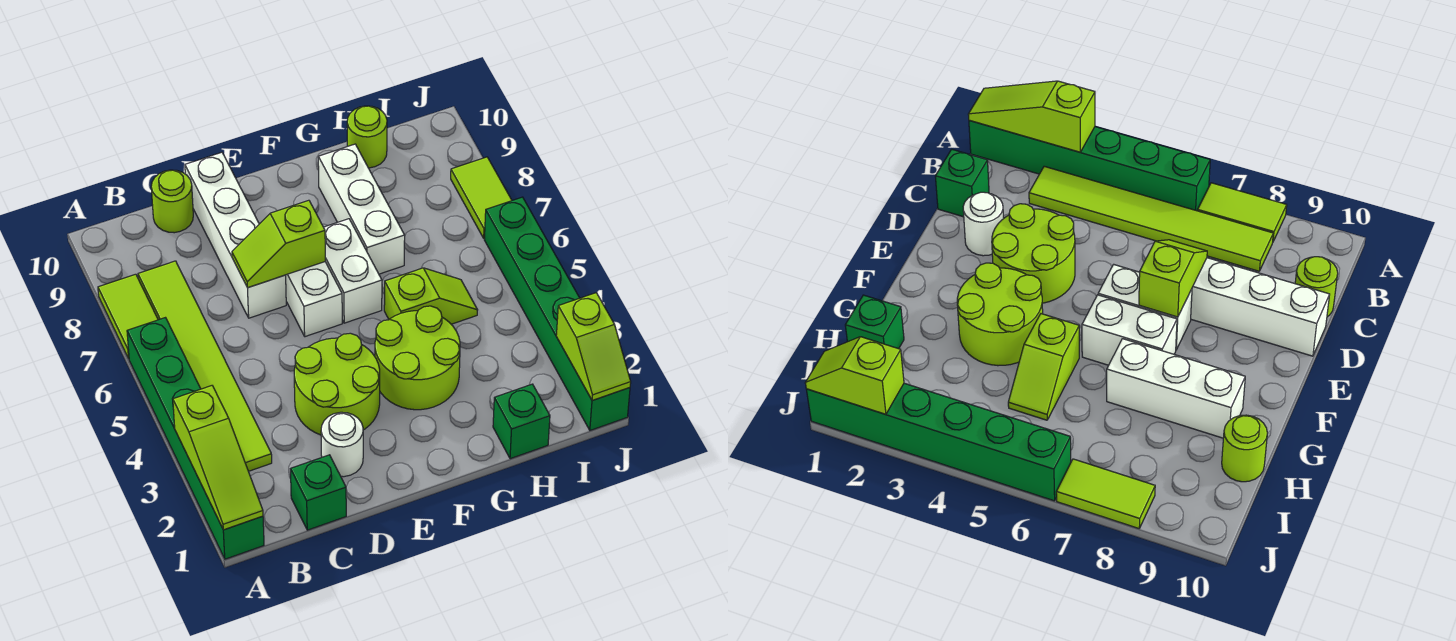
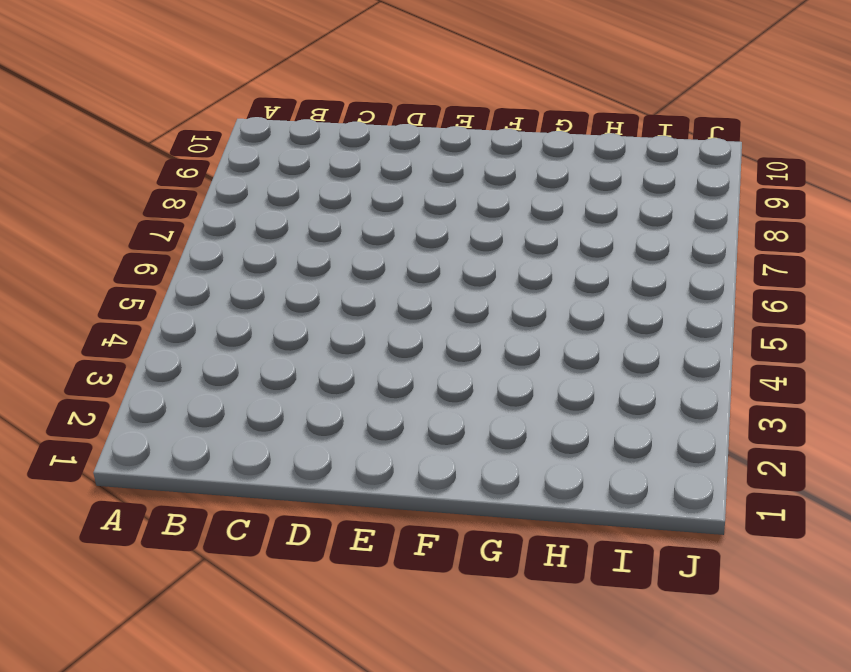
none -> green brick A1:A6 level 1
none -> lime tile A7:A8 level 1
none -> lime tile B3:B8 level 1

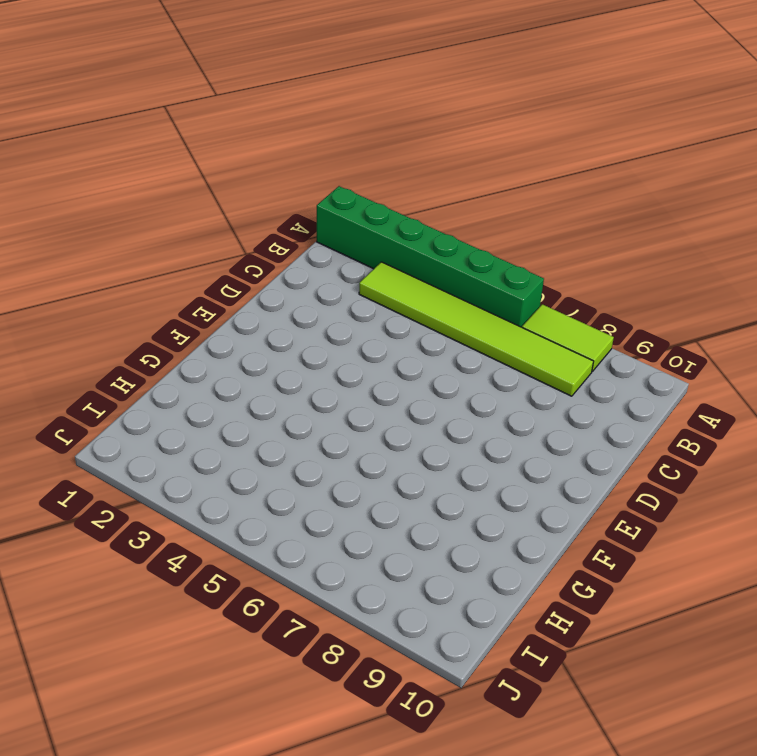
none -> green brick C1 level 1
none -> lime round brick C10 level 1
none -> white round brick D2 level 1

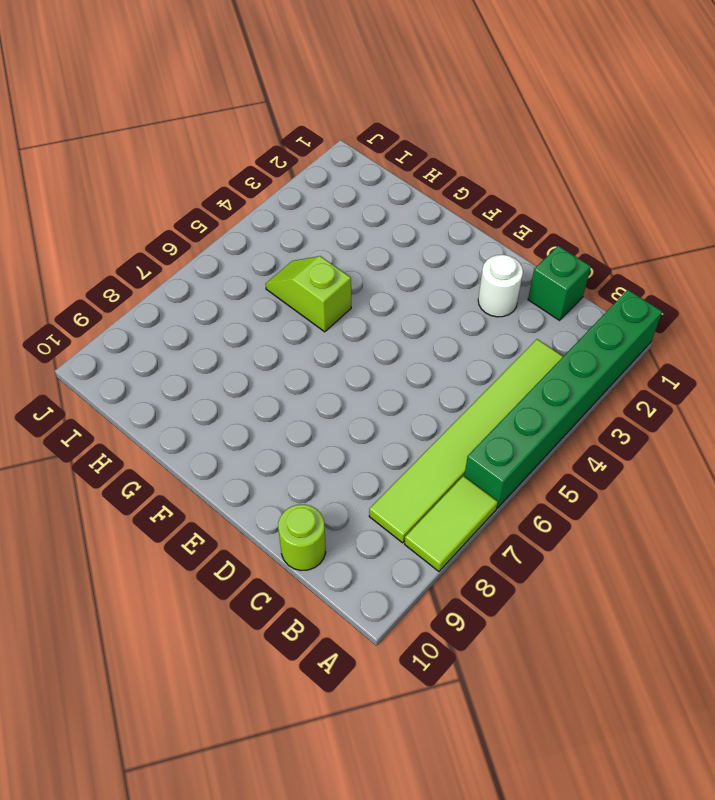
none -> lime round brick D3:E4 level 1
none -> white brick D7:D10 level 1
none -> white brick E6:E7 level 1

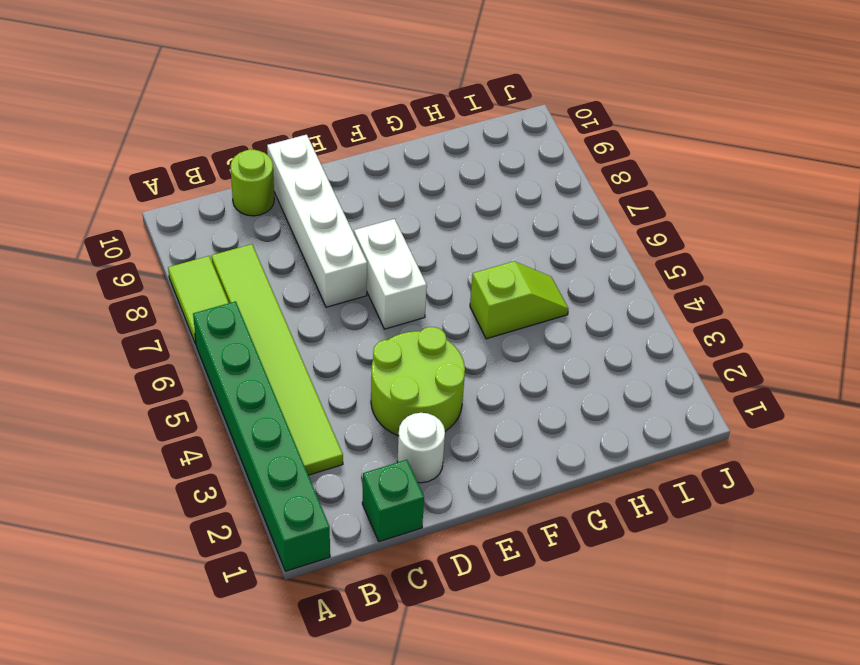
none -> lime round brick F3:G4 level 1
none -> white brick F6:F7 level 1
none -> white brick G7:G9 level 1

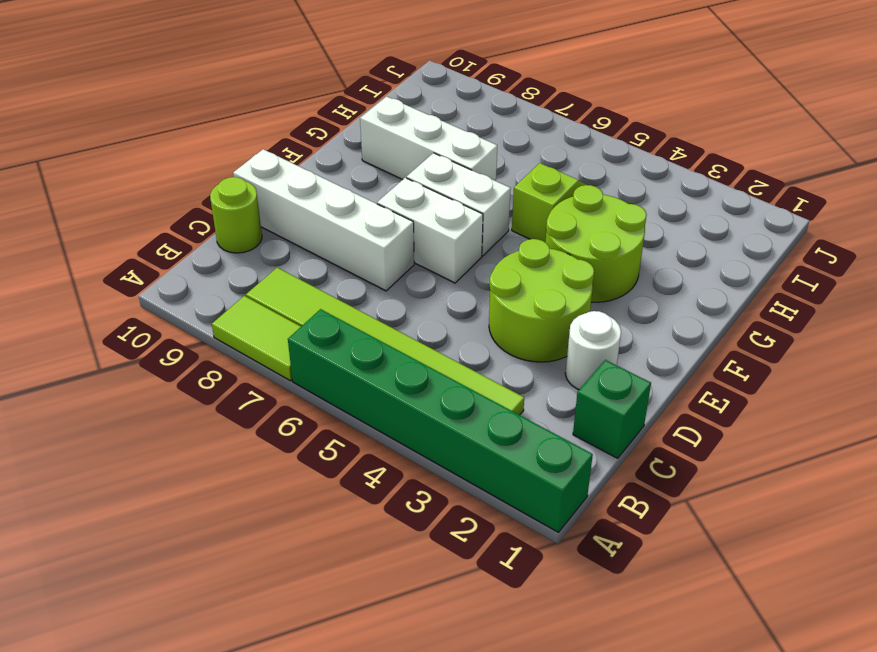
none -> green brick H1 level 1
none -> lime round brick H10 level 1
none -> green brick J1:J6 level 1

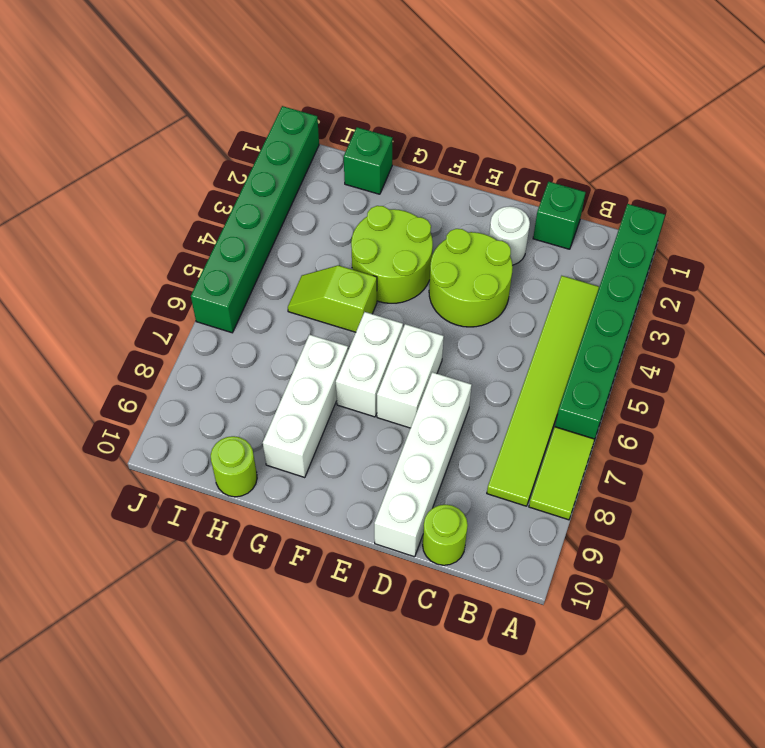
none -> lime tile J7:J8 level 1
none -> lime slope A1:A3 level 2 top 3
none -> lime slope D7:E7 level 2 top E

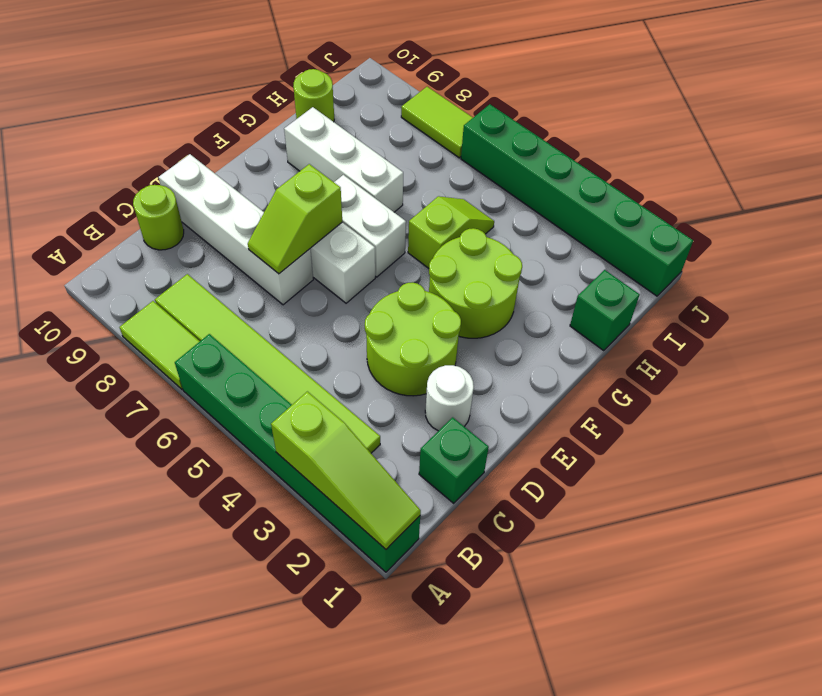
none -> lime slope J1:J2 level 2 top 2

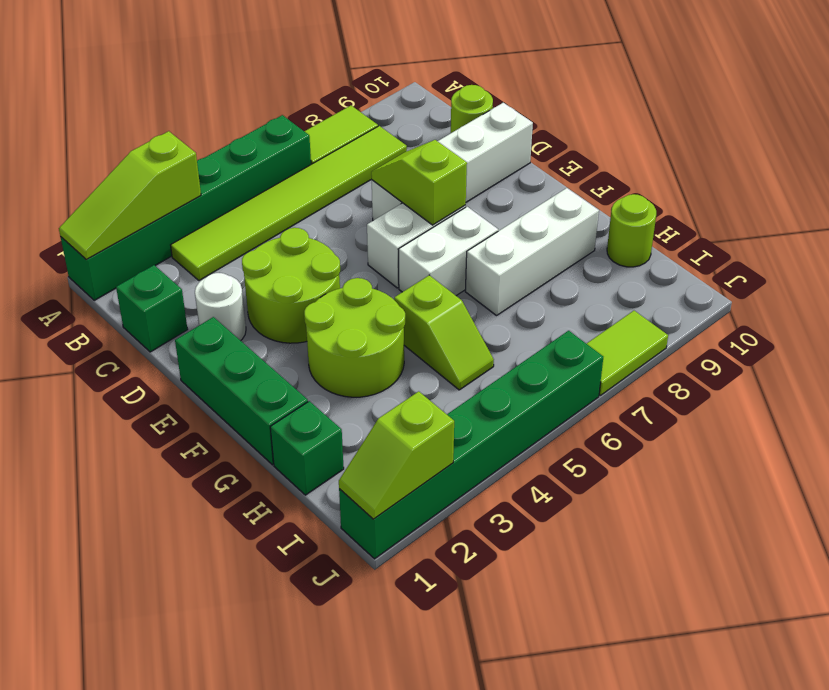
green brick E1:G1 level 1 -> none

